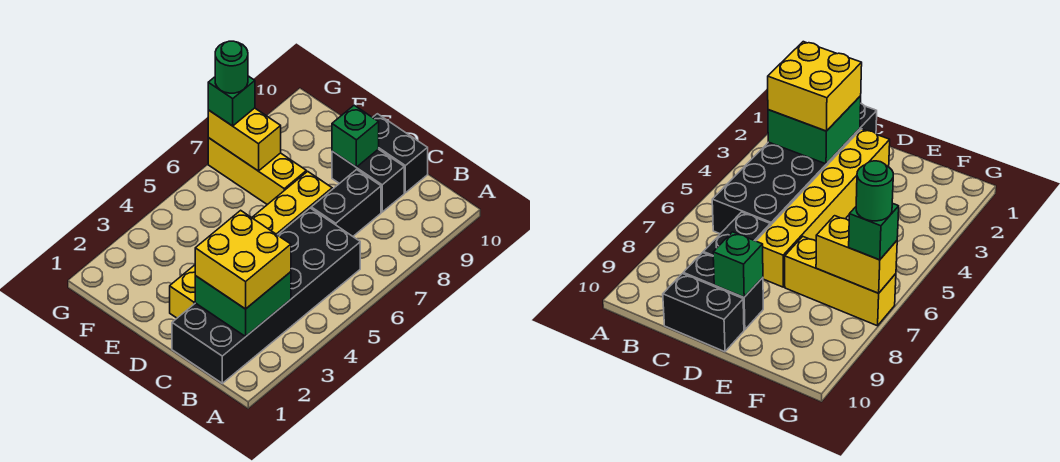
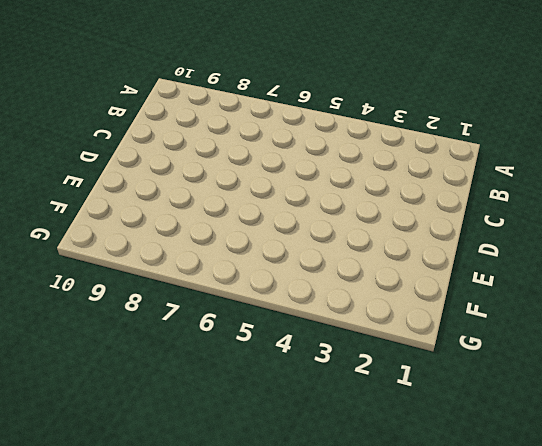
none -> black brick B1:C6 level 1
none -> black brick C7:C8 level 1
none -> black brick C9:D9 level 1

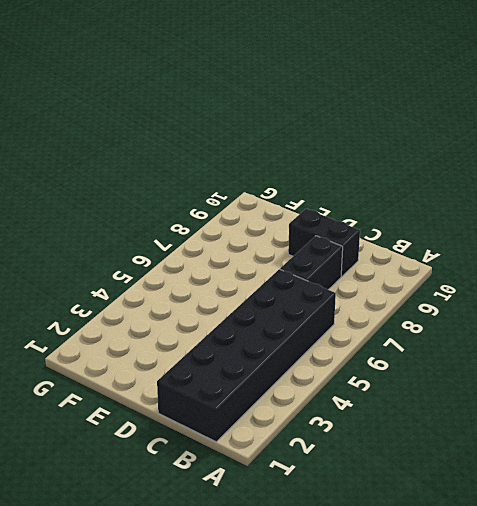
none -> black brick C10:D10 level 1
none -> yellow brick D2:D7 level 1
none -> yellow brick E7:G7 level 1

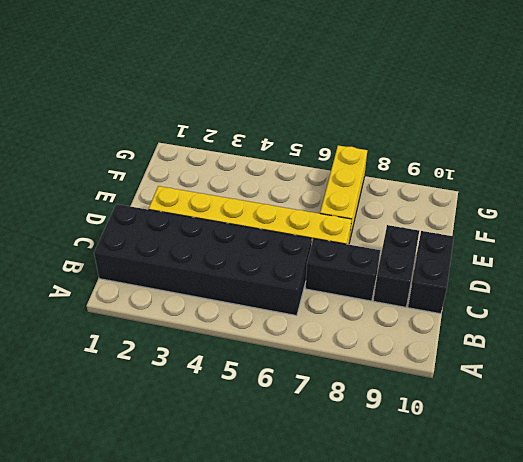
none -> green brick B2:C3 level 2
none -> green brick D9 level 2
none -> yellow brick F7:G7 level 2

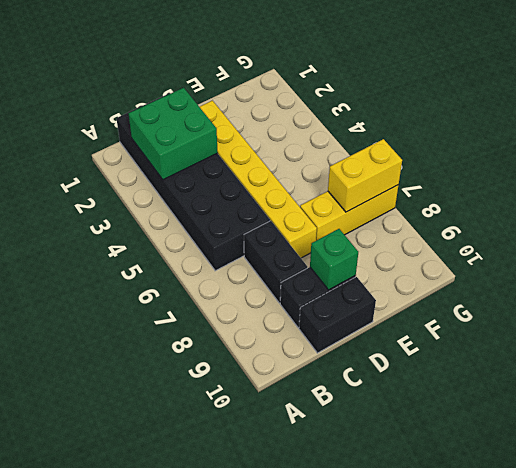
none -> yellow brick B2:C3 level 3
none -> green brick G7 level 3
none -> green round brick G7 level 4

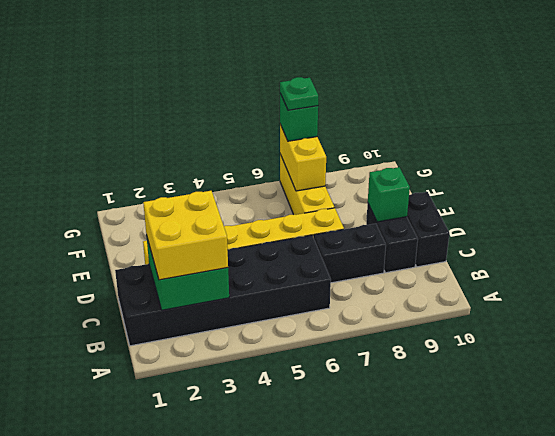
green plate G7 level 4 -> green round brick G7 level 4

